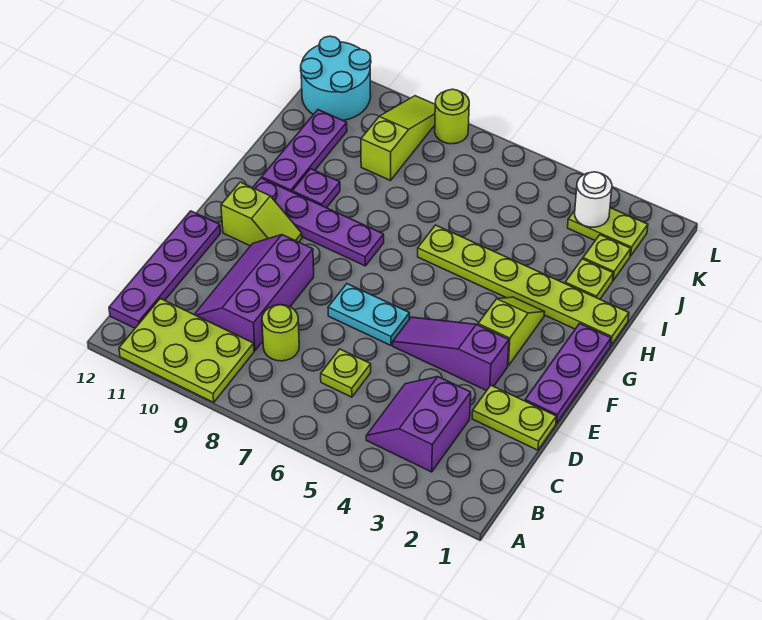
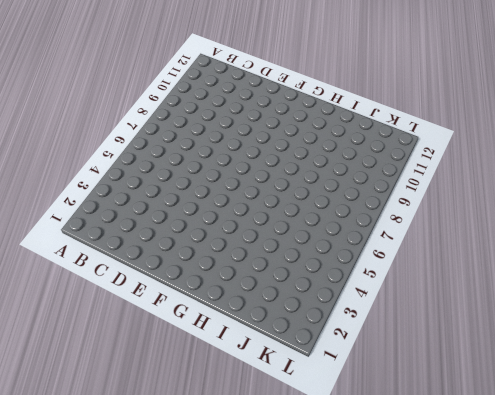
none -> lime plate A9:B11 level 1
none -> purple slope B3:C4 level 1 top 3
none -> purple plate B12:E12 level 1

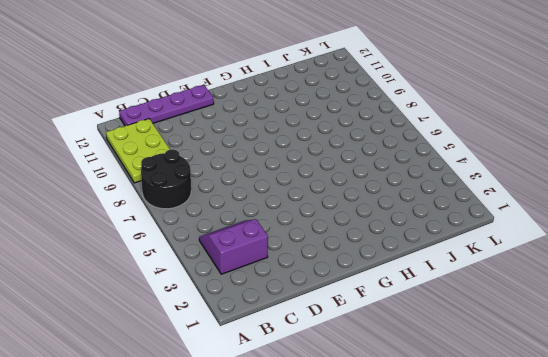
black round brick A7:B8 level 1 -> none
none -> lime plate C6 level 1
none -> lime round brick C8 level 1
none -> purple slope C9:E10 level 1 top 9

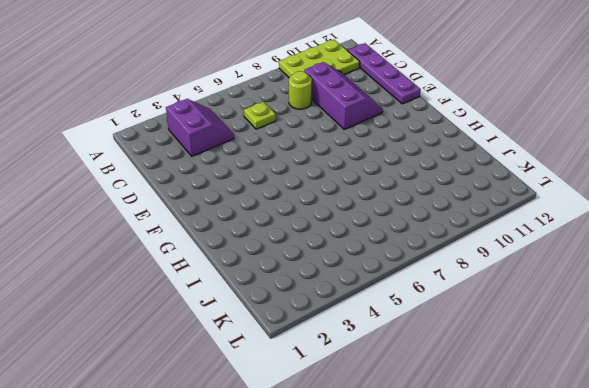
none -> lime plate D1:D2 level 1
none -> purple plate E1:G1 level 1
none -> purple slope E3:E5 level 1 top 3

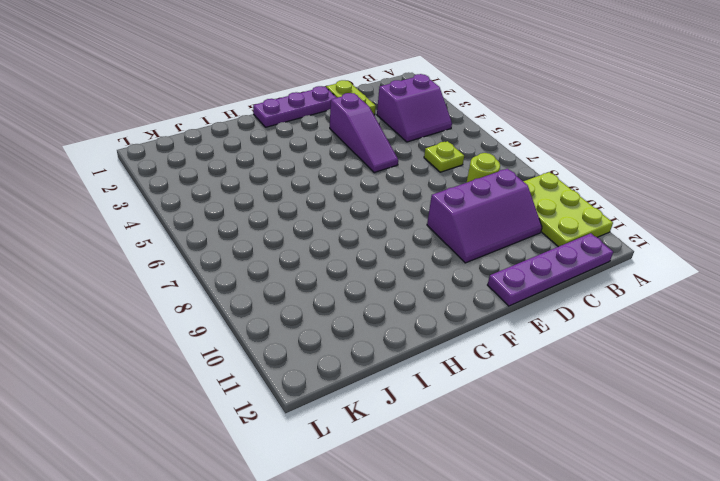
none -> cyan plate E6:E7 level 1
none -> lime slope F3:G3 level 1 top F
none -> lime slope F10:F11 level 1 top 11

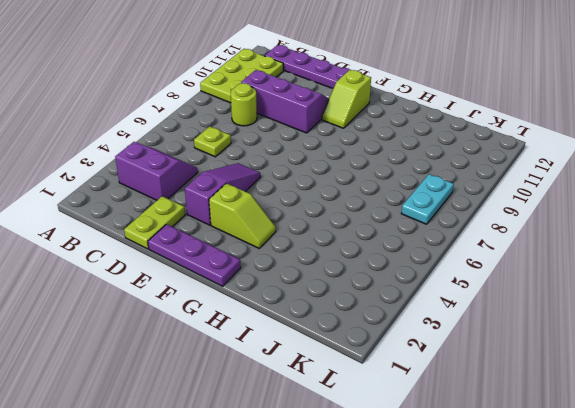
cyan plate K7:K8 level 1 -> cyan plate E6:E7 level 1
none -> purple plate G8:G11 level 1
none -> lime plate H1:H6 level 1
none -> purple plate H10 level 1

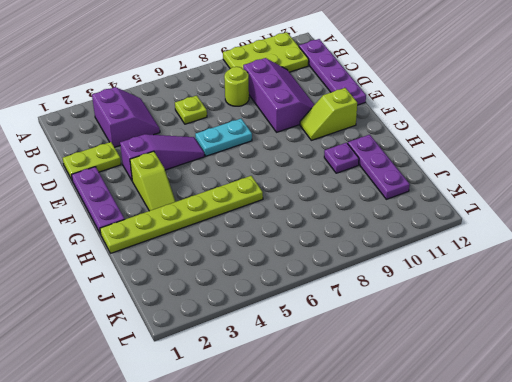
none -> purple plate G8:G11 level 1
none -> lime plate I2 level 1
none -> lime plate J2 level 1

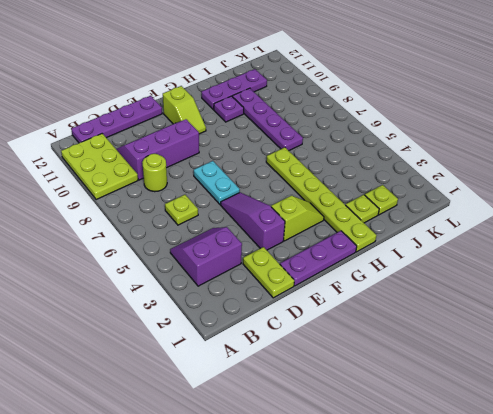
purple plate I7:I10 level 1 -> purple plate G8:G11 level 1
none -> lime slope J9:L9 level 1 top J
none -> lime plate K2:K3 level 1
none -> cyan round brick K11:L12 level 1

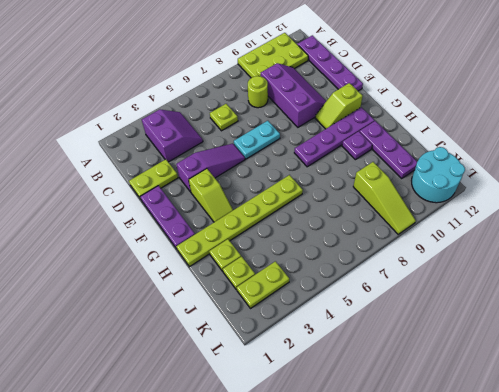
none -> lime round brick L8 level 1
none -> white round brick K3 level 2

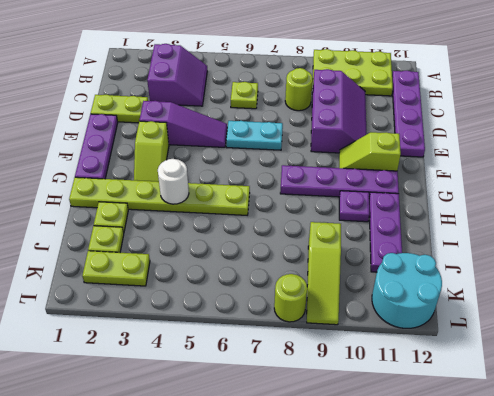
white round brick H4 level 2 -> white round brick K3 level 2

